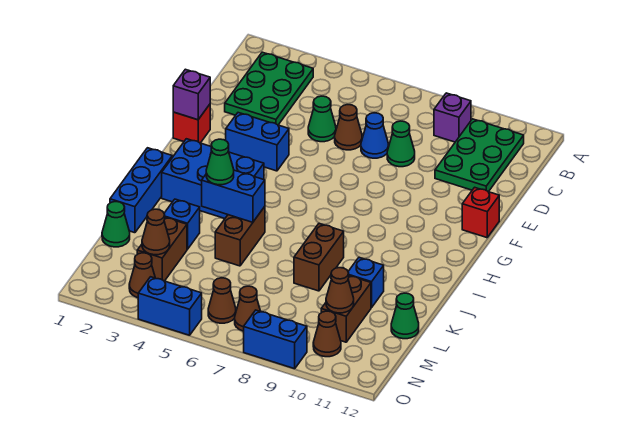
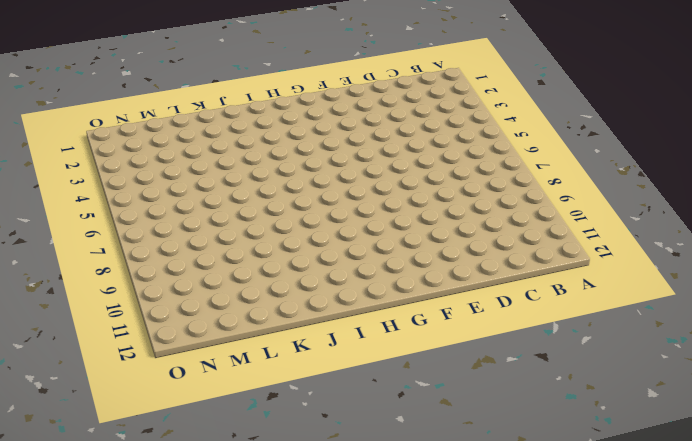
none -> green plate B2:D3 level 1
none -> purple brick B9 level 1
none -> green plate B10:D11 level 1
none -> green cone D5 level 1

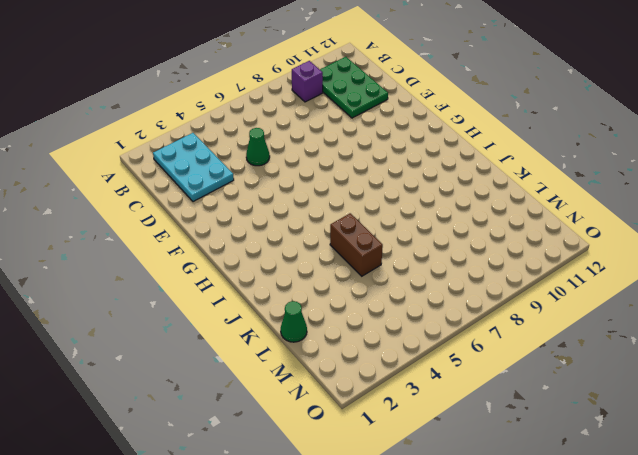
cyan plate B2:D3 level 1 -> green plate B2:D3 level 1
none -> brown cone D6 level 1
none -> blue cone D7 level 1
none -> green cone D8 level 1
none -> red brick F1 level 1

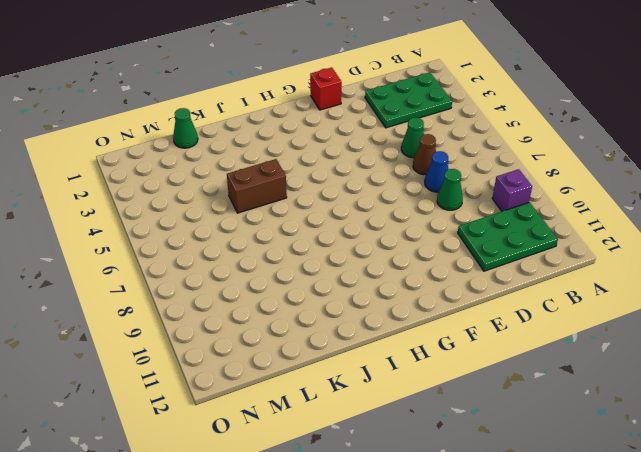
none -> blue brick F3:F4 level 1
none -> red brick F12 level 1
none -> blue brick H2:I4 level 1
none -> blue brick I1:K1 level 1

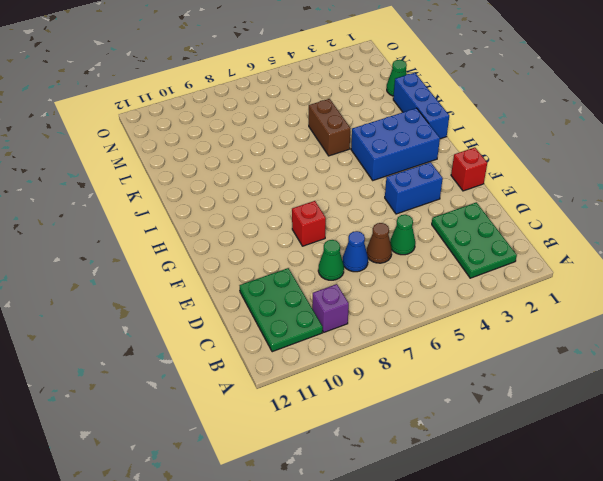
red brick F8 level 1 -> red brick F12 level 1
none -> brown brick J8:K8 level 1
none -> blue brick K3 level 1
none -> blue brick K10 level 1
none -> brown brick L3:M3 level 1

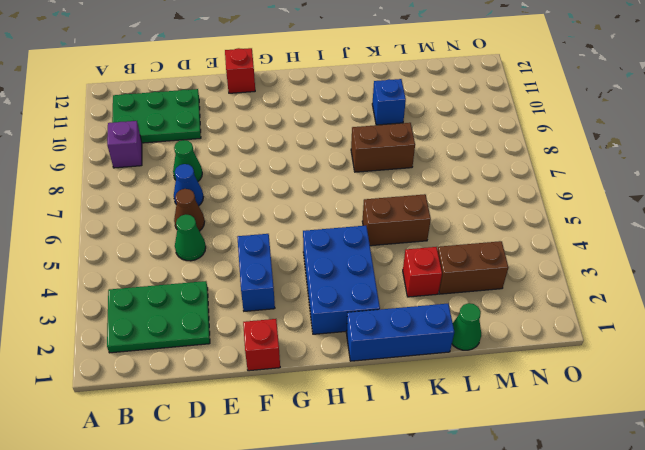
red brick K3 level 1 -> blue brick K3 level 1
none -> brown brick L10:M10 level 1
none -> green cone L12 level 1
none -> brown cone N3 level 1
none -> brown cone N6 level 1

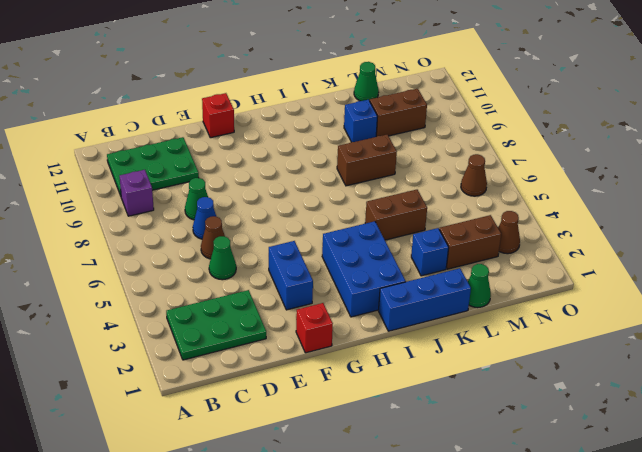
none -> brown cone N7 level 1
none -> brown cone N10 level 1
none -> blue brick O4:O5 level 1
none -> blue brick O8:O9 level 1

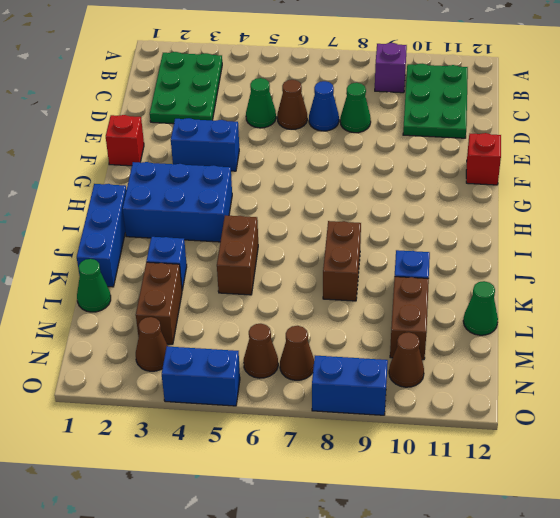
none -> purple brick F1 level 2
none -> blue brick J4:J5 level 2
none -> brown cone M3 level 2
none -> brown cone M10 level 2

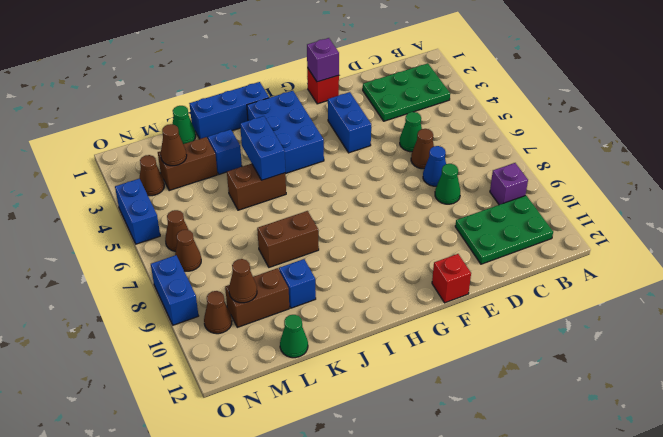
none -> green cone J4 level 3

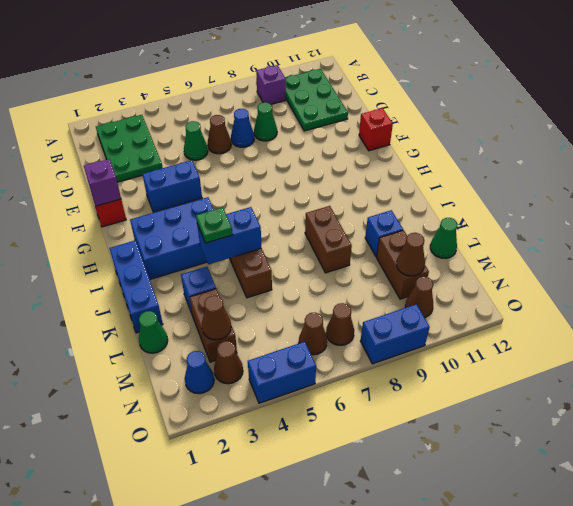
green plate J4 level 3 -> green cone J4 level 3
blue cone N2 level 1 -> none

